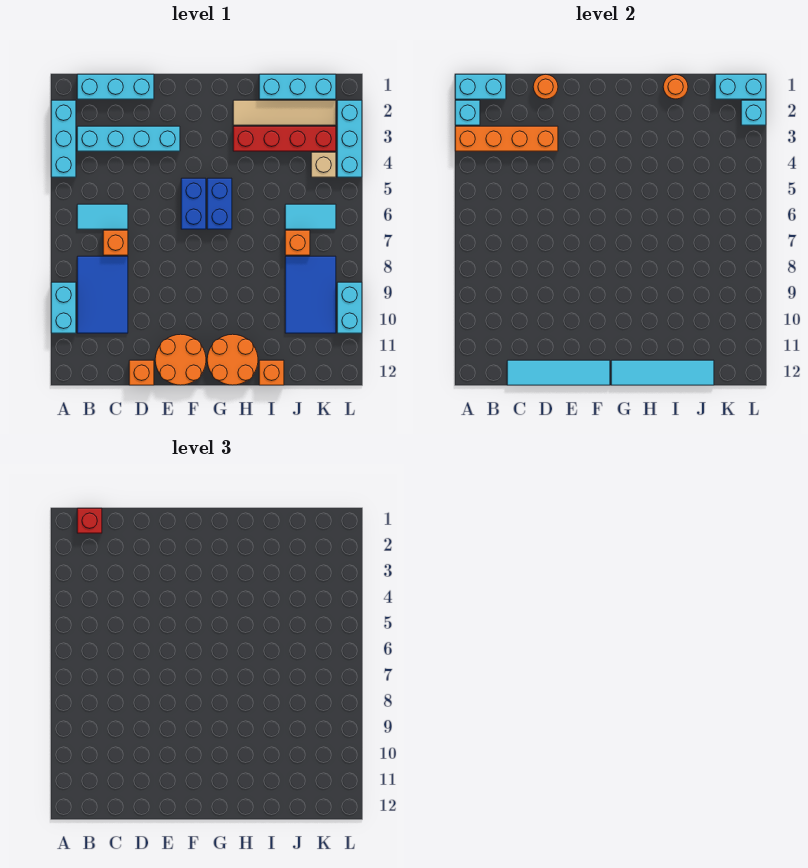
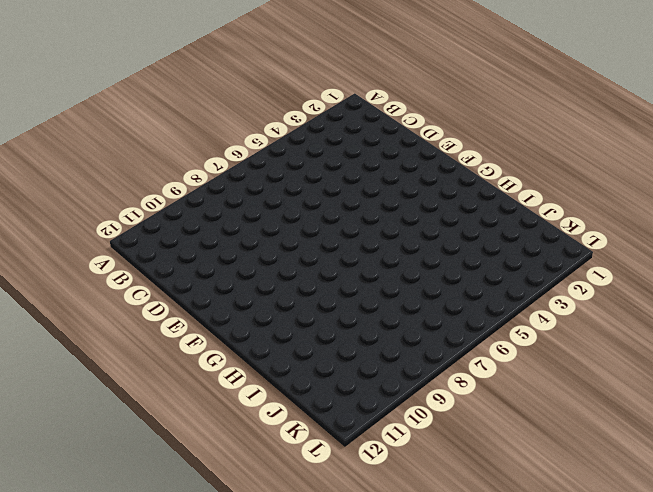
none -> cyan brick A2:A4 level 1
none -> cyan brick A9:A10 level 1
none -> cyan brick B1:D1 level 1
none -> cyan brick B3:E3 level 1

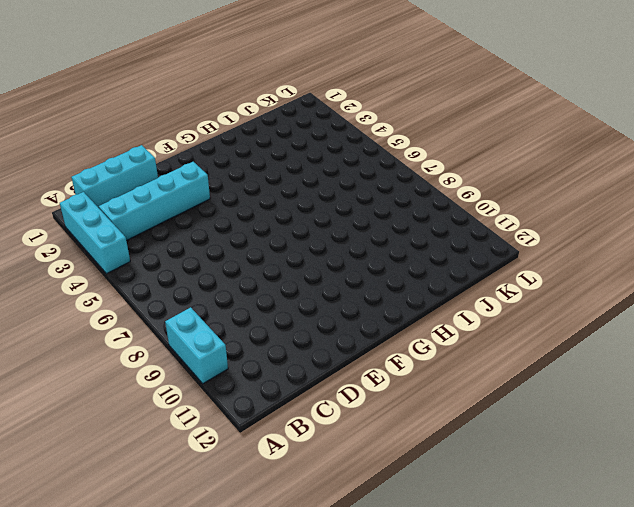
none -> cyan tile B6:C6 level 1
none -> blue tile B8:C10 level 1
none -> orange brick C7 level 1
none -> orange brick D12 level 1

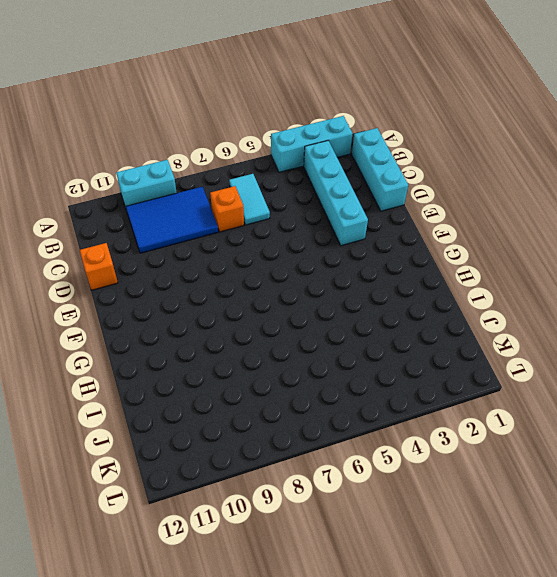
none -> orange round brick E11:F12 level 1
none -> blue brick F5:F6 level 1
none -> blue brick G5:G6 level 1
none -> orange round brick G11:H12 level 1

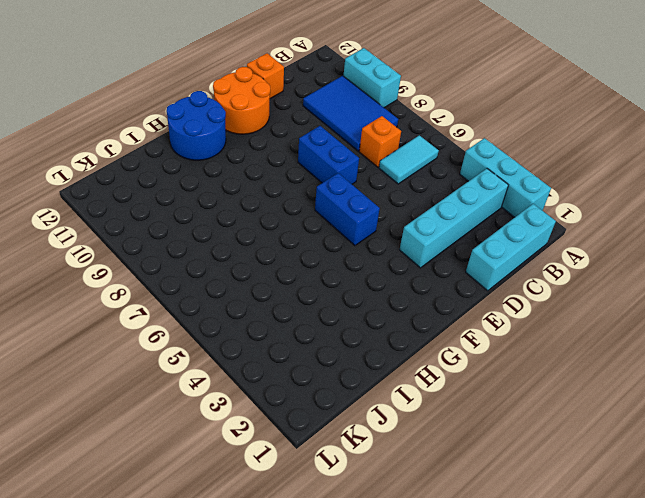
blue brick E7:E8 level 1 -> blue brick G5:G6 level 1
blue round brick G11:H12 level 1 -> orange round brick G11:H12 level 1
none -> tan tile H2:K2 level 1
none -> red brick H3:K3 level 1
none -> cyan brick I1:K1 level 1
none -> orange brick I12 level 1

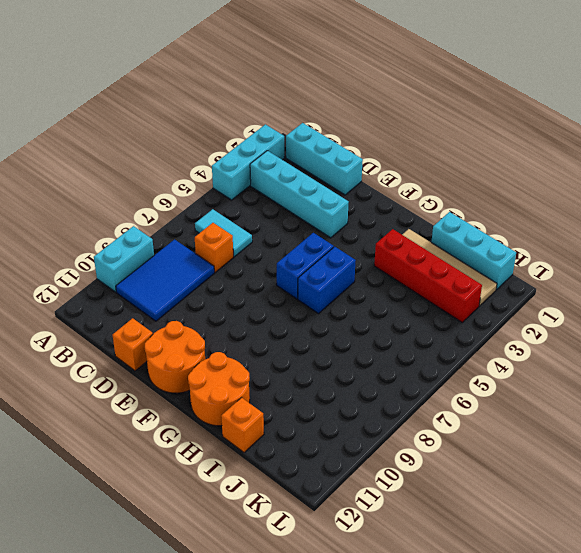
none -> cyan tile J6:K6 level 1
none -> orange brick J7 level 1
none -> blue tile J8:K10 level 1
none -> tan brick K4 level 1

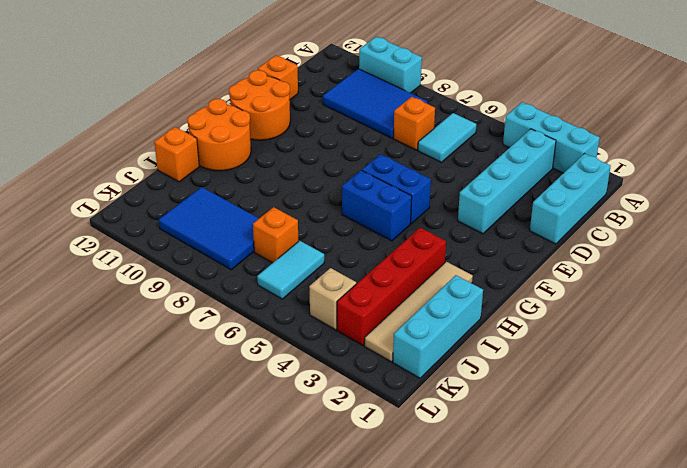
none -> cyan brick L2:L4 level 1
none -> cyan brick L9:L10 level 1
none -> cyan brick A1:B1 level 2
none -> cyan brick A2 level 2

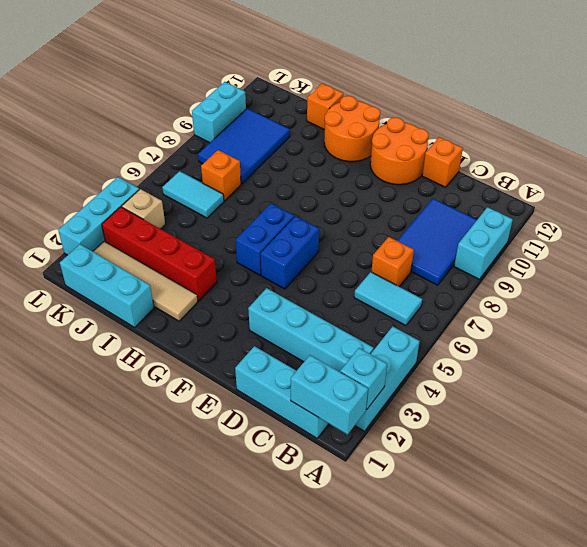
none -> orange brick A3:D3 level 2
none -> cyan tile C12:F12 level 2
none -> orange round brick D1 level 2
none -> cyan tile G12:J12 level 2

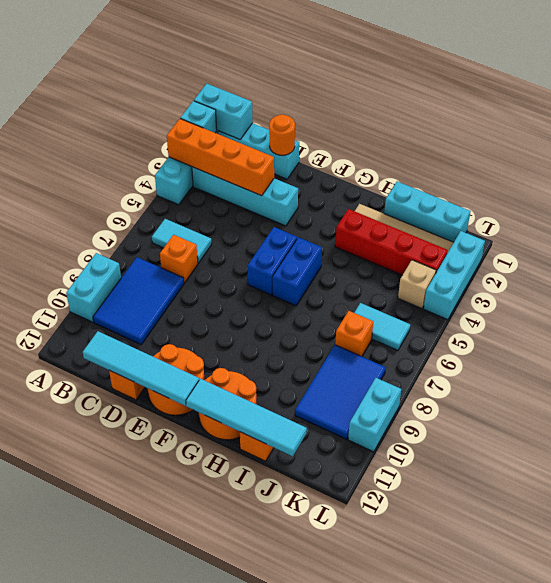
none -> orange round brick I1 level 2
none -> cyan brick K1:L1 level 2
none -> cyan brick L2 level 2
none -> red brick B1 level 3

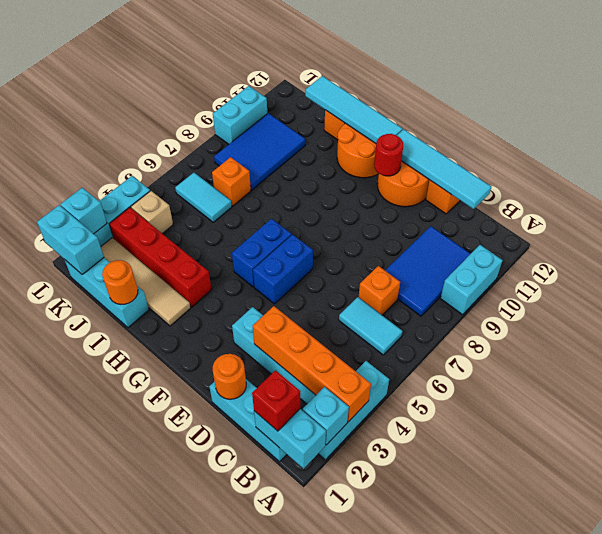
red round brick F11 level 2 -> none

